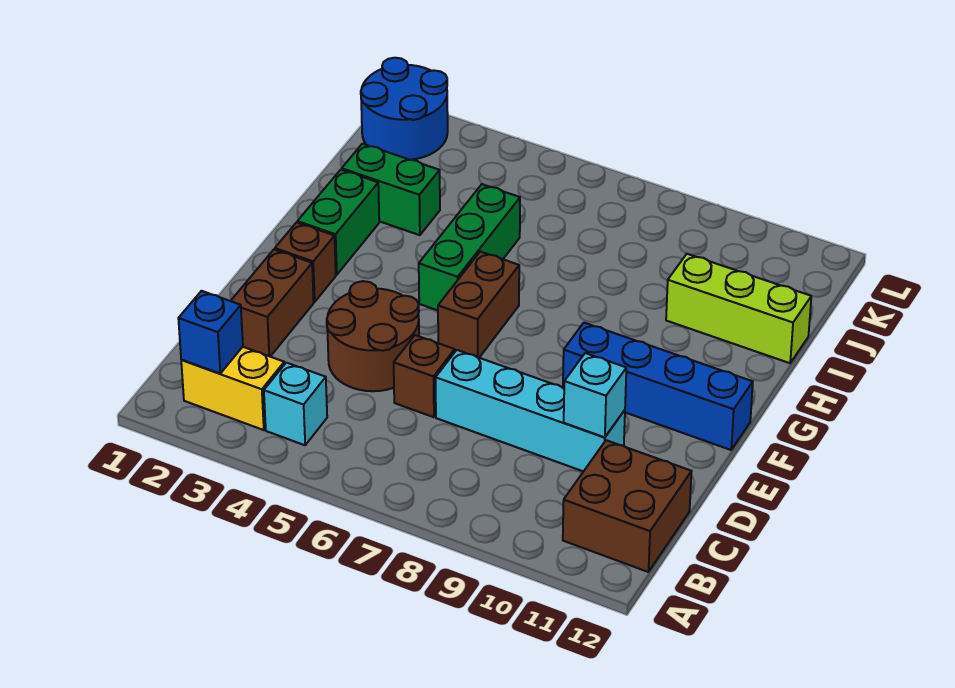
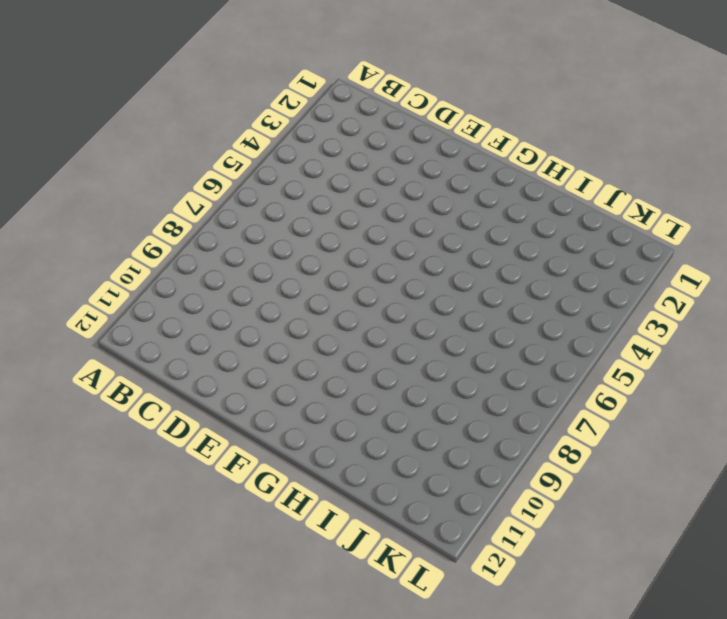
none -> yellow brick B2:B3 level 1
none -> cyan brick B4 level 1
none -> brown brick B11:C12 level 1

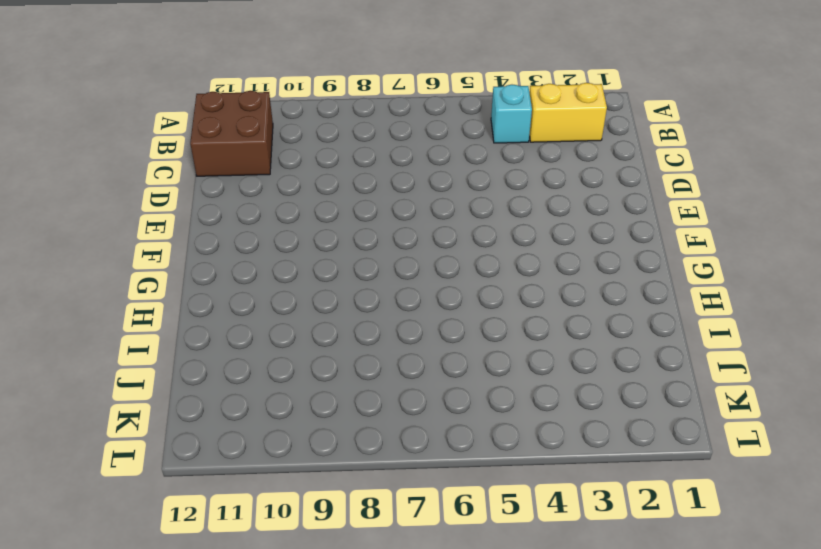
none -> brown brick D2:E2 level 1
none -> brown round brick D4:E5 level 1
none -> brown brick D6 level 1

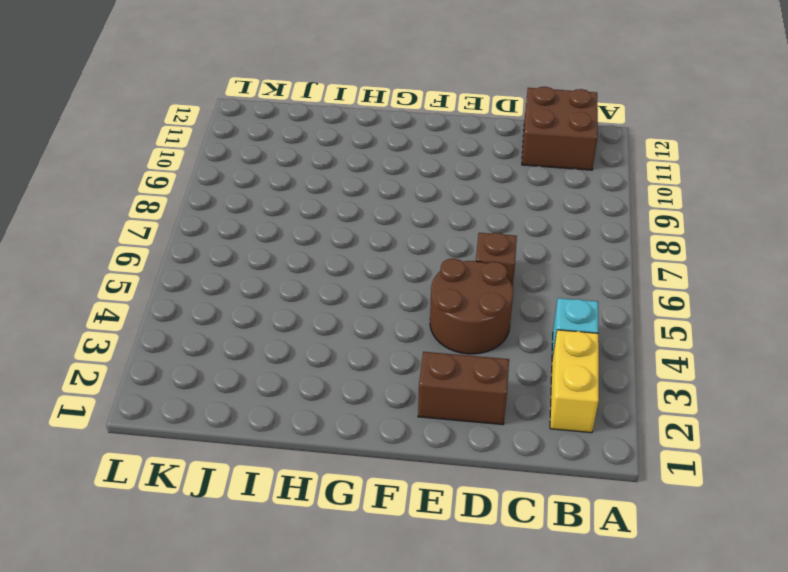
none -> cyan brick D7:D10 level 1
none -> brown brick F2 level 1
none -> brown brick F6:G6 level 1

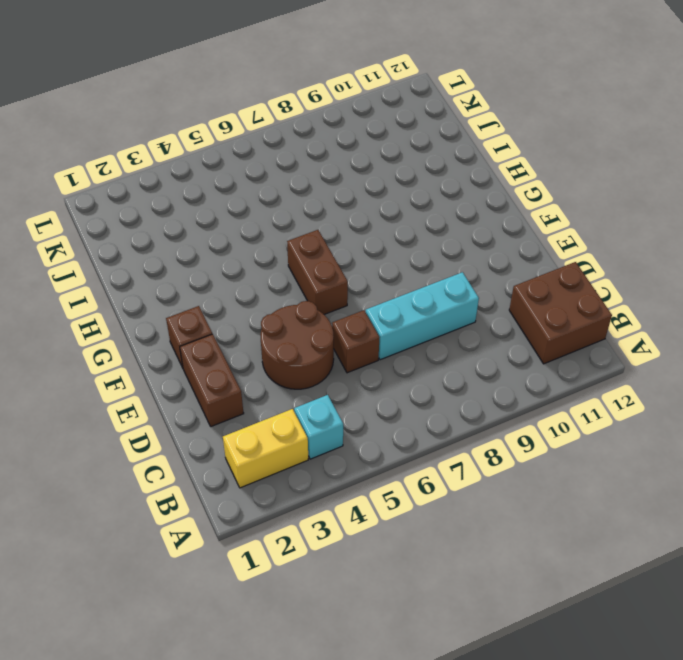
cyan brick D7:D9 level 1 -> cyan brick D7:D10 level 1
none -> blue brick F9:F12 level 1
none -> green brick G2:H2 level 1
none -> green brick G5:I5 level 1

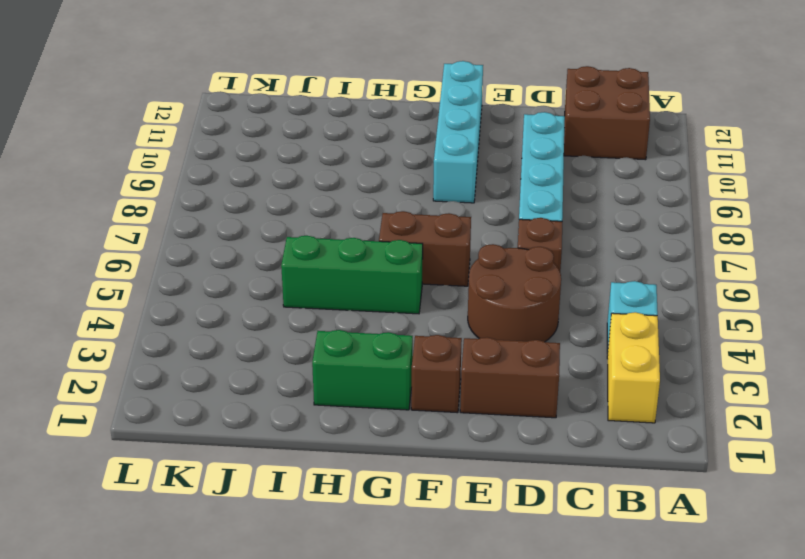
cyan brick F9:F12 level 1 -> blue brick F9:F12 level 1
none -> green brick I2:I3 level 1
none -> lime brick I10:I12 level 1
none -> blue round brick K1:L2 level 1

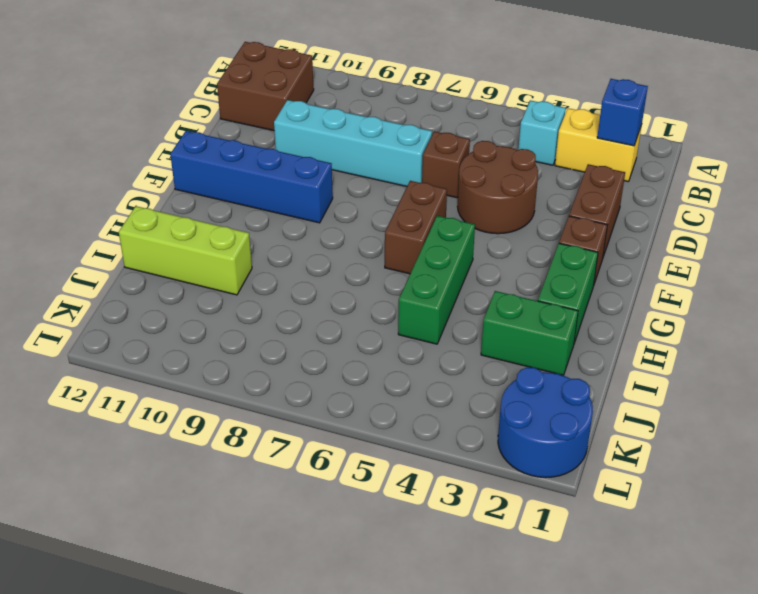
none -> cyan brick D10 level 2

